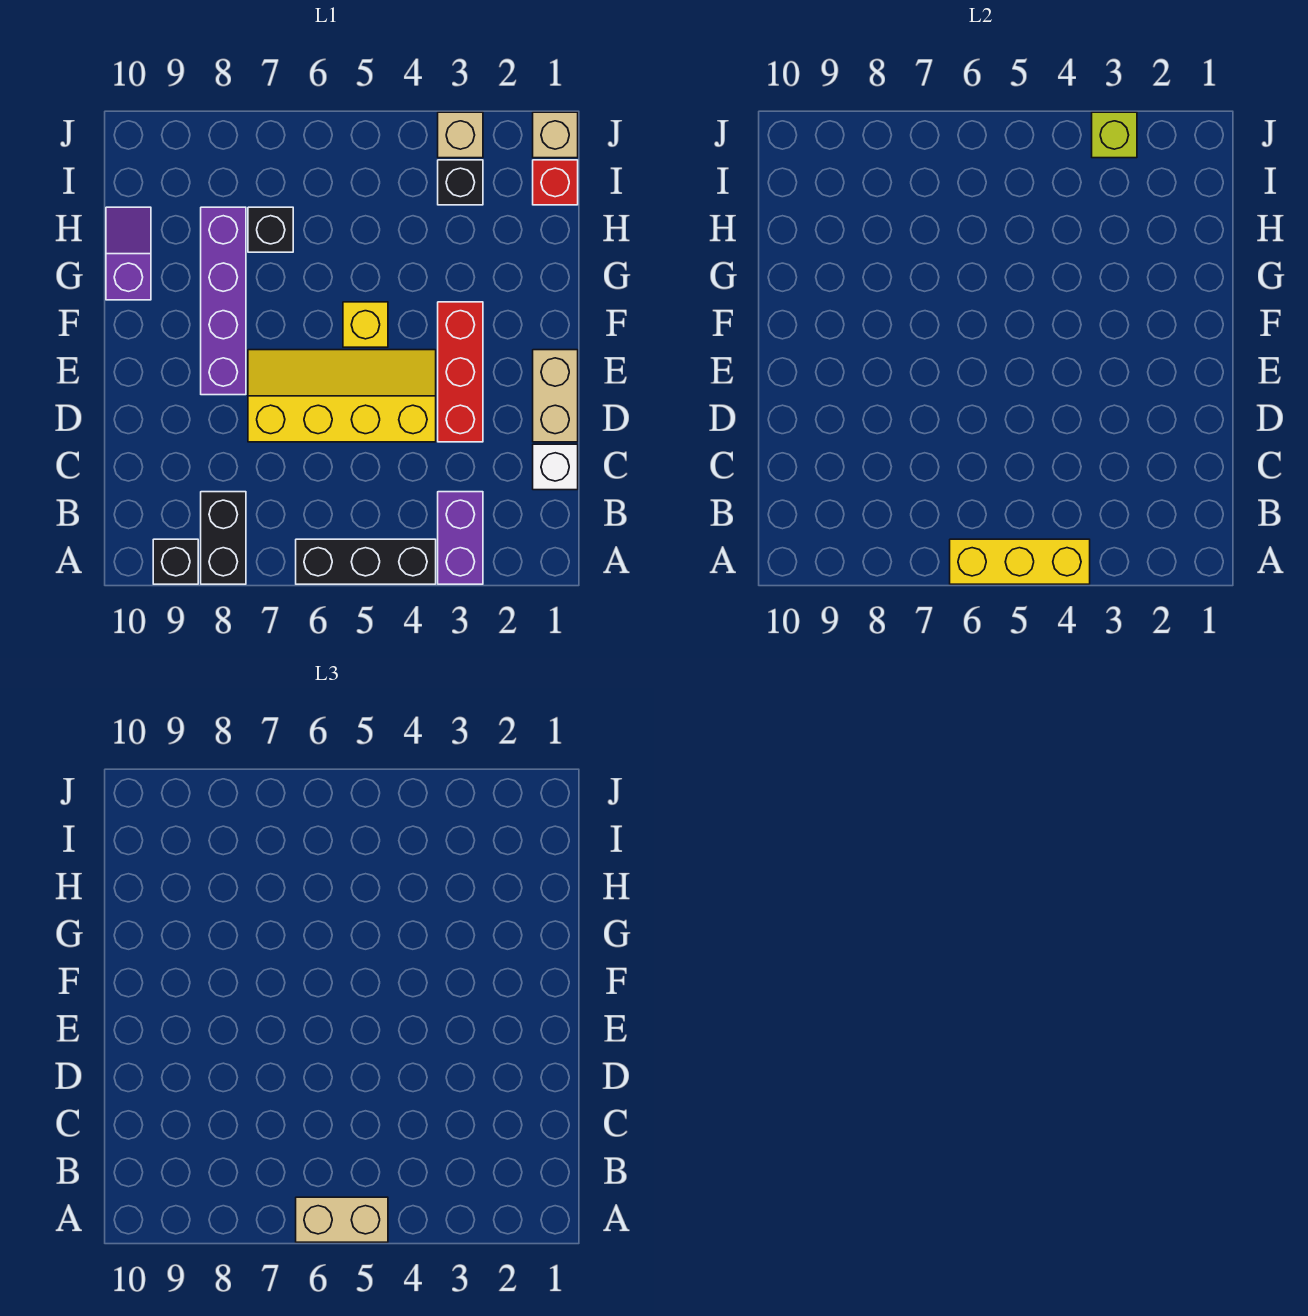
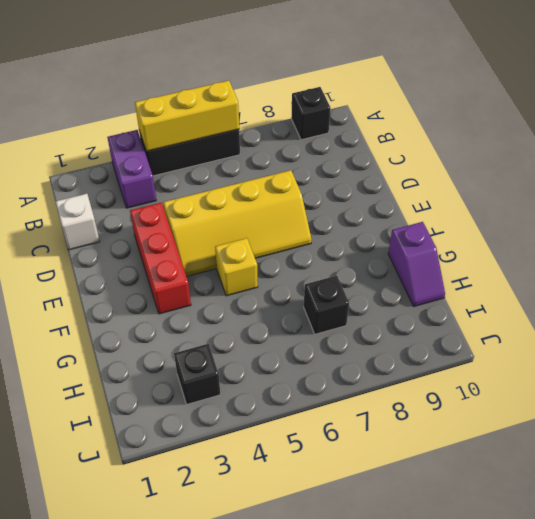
none -> black brick A8:B8 level 1
none -> tan brick D1:E1 level 1
none -> purple brick E8:H8 level 1

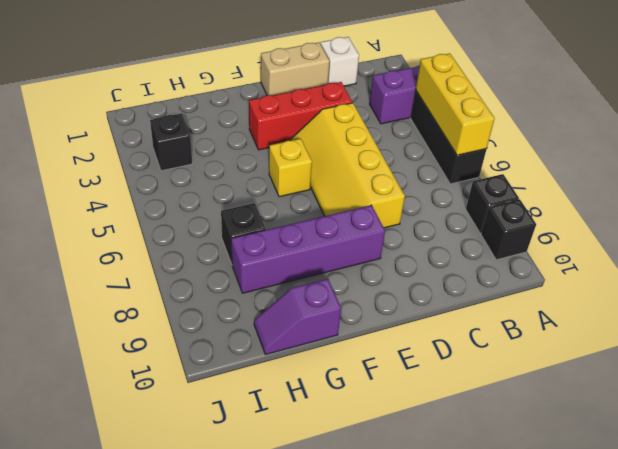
black brick A8 level 1 -> black brick A8:B8 level 1
none -> red brick I1 level 1
none -> tan brick J1 level 1
none -> tan brick J3 level 1

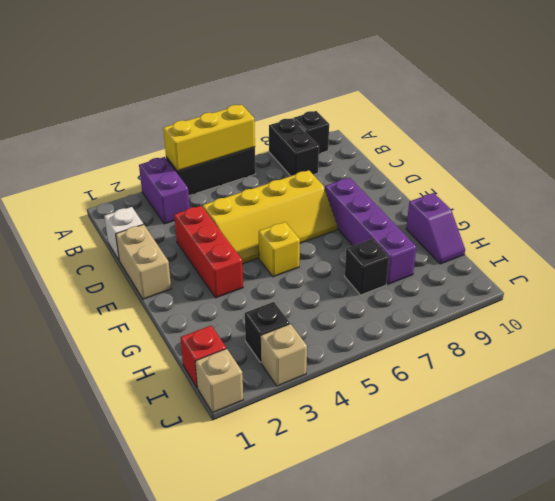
none -> lime brick J3 level 2
none -> tan brick A5:A6 level 3

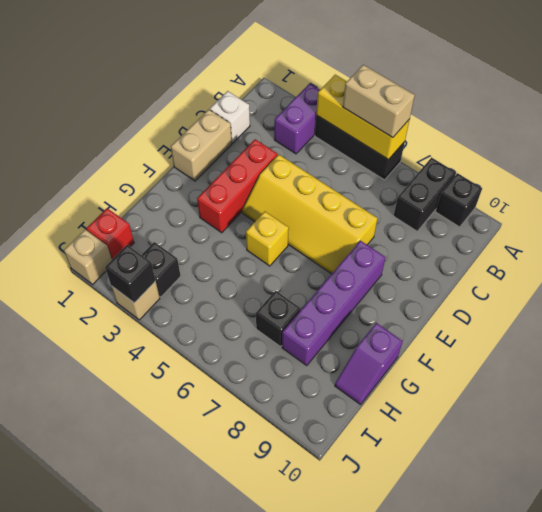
black brick J3 level 2 -> lime brick J3 level 2

